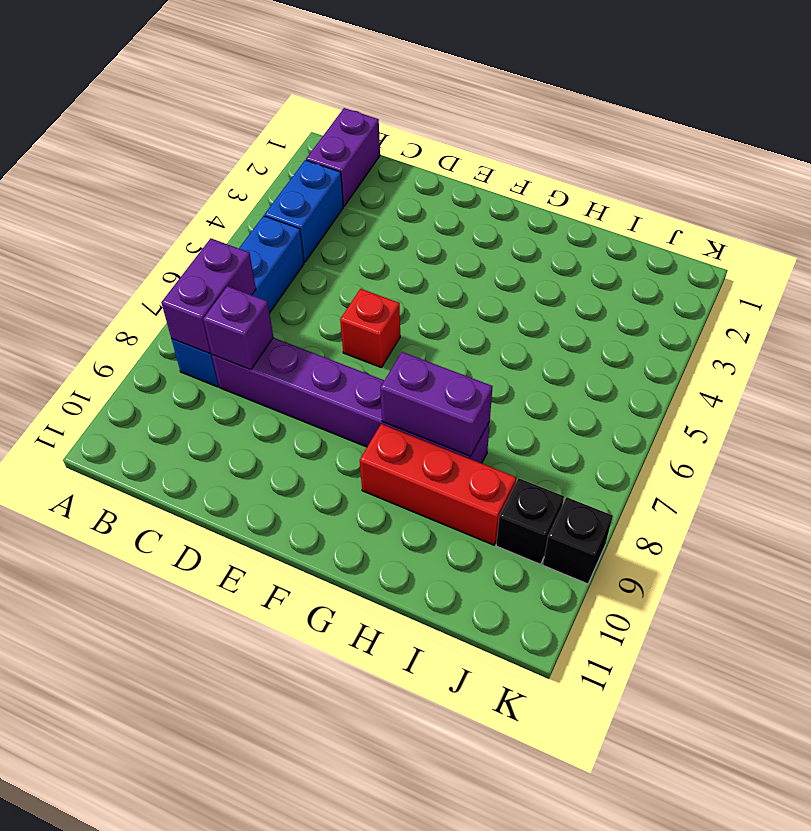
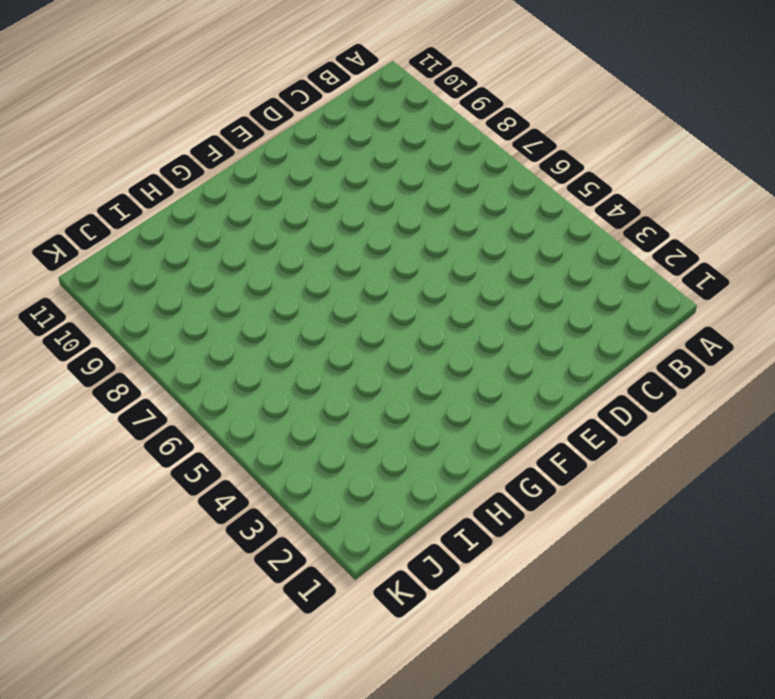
none -> purple brick B1:B2 level 1
none -> blue brick B3:B4 level 1

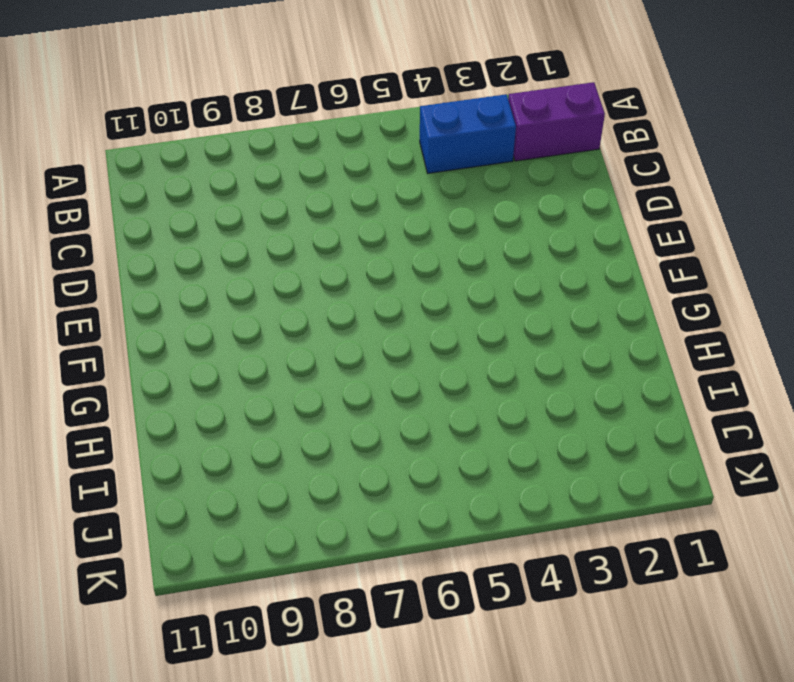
none -> blue brick B5:B8 level 1
none -> purple brick C8:H8 level 1

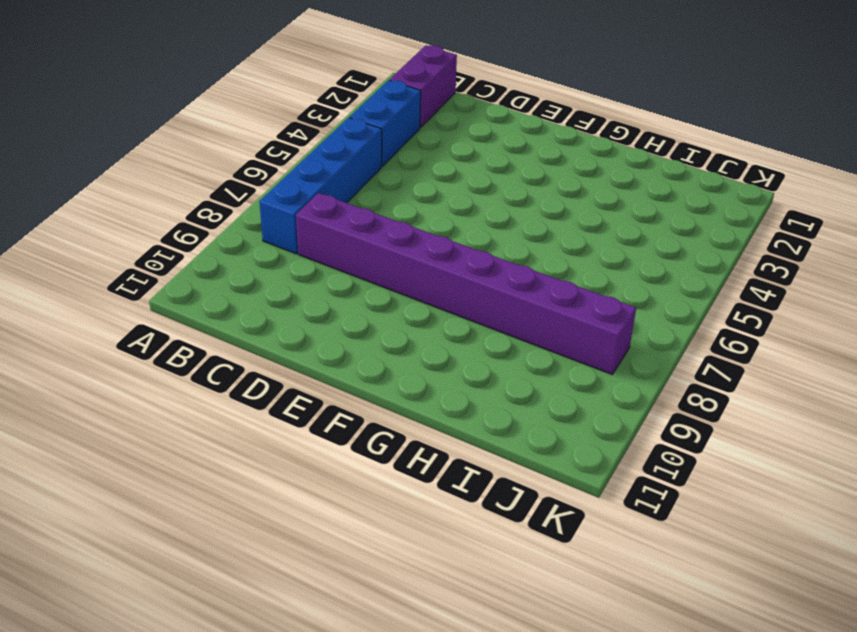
purple brick C8:J8 level 1 -> purple brick C8:H8 level 1
none -> red brick E6 level 1
none -> red brick G9:I9 level 1

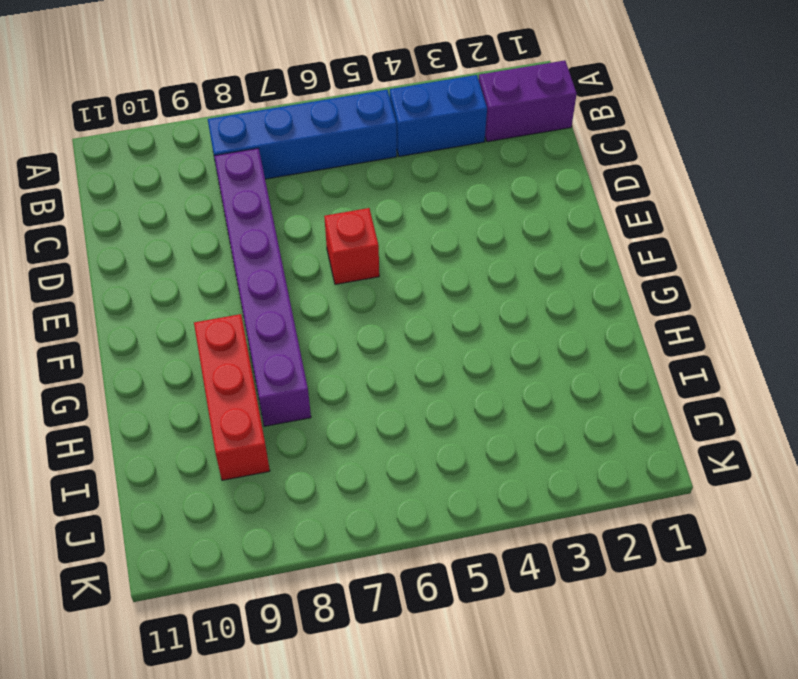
none -> black brick J9 level 1
none -> black brick K9 level 1

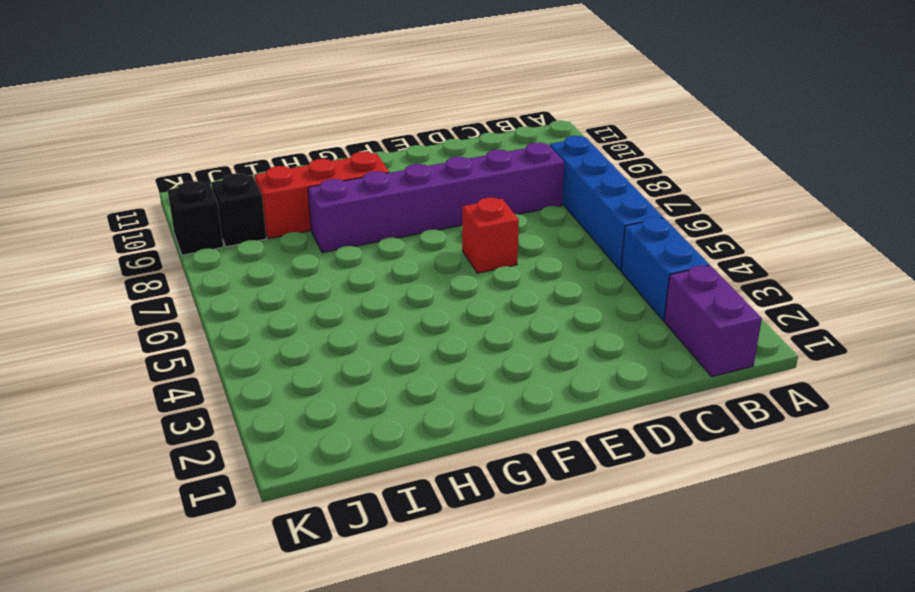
none -> purple brick B7:B8 level 2
none -> purple brick C8 level 2

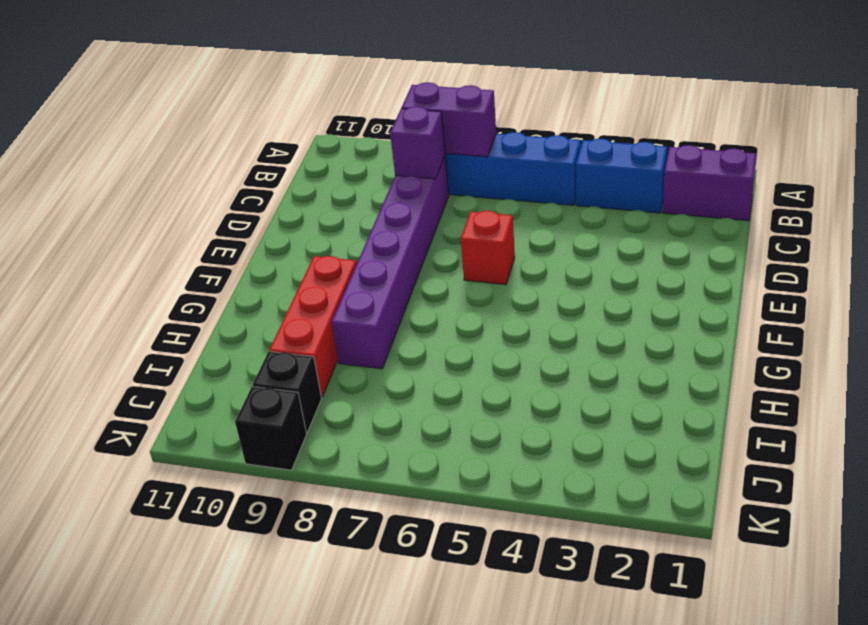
none -> purple brick G8:H8 level 2

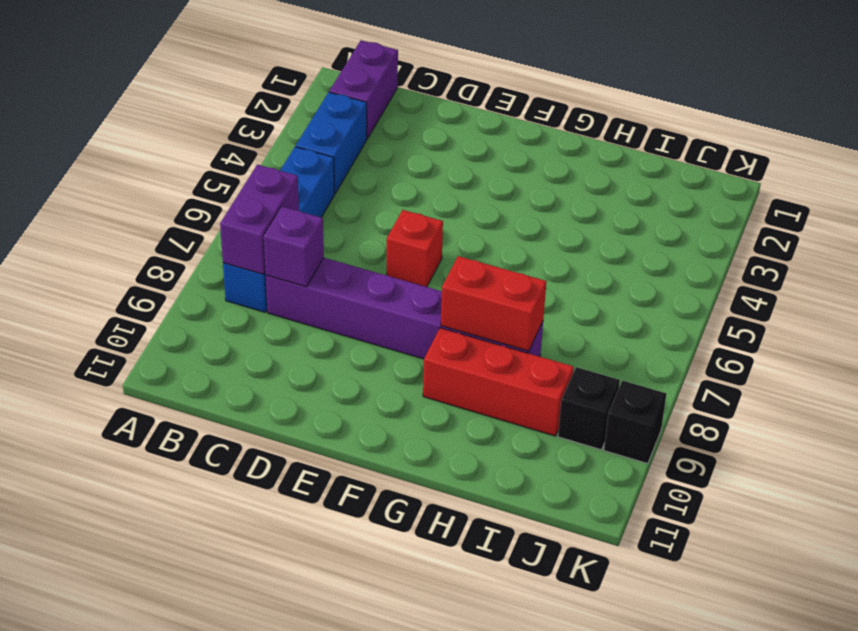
red brick G8:H8 level 2 -> purple brick G8:H8 level 2

